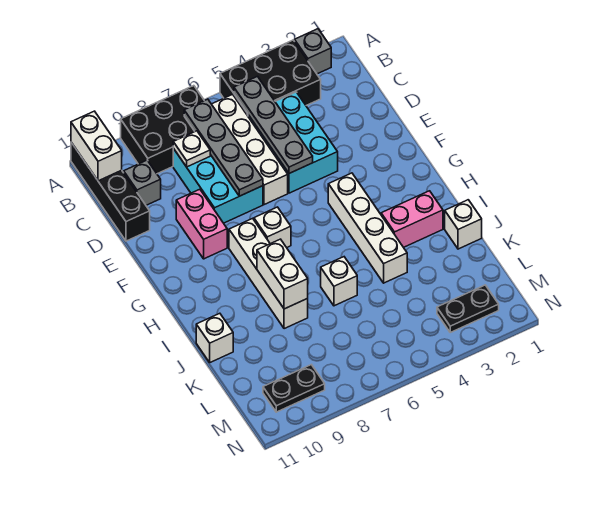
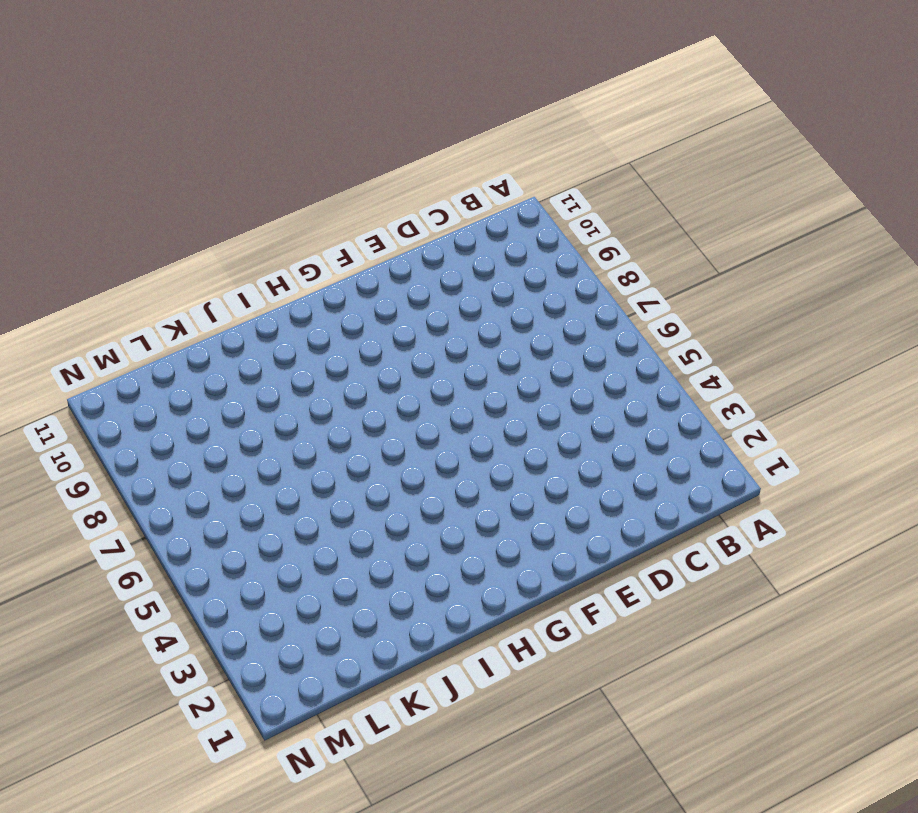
none -> grey brick A2 level 1
none -> black brick A3:B5 level 1
none -> black brick A7:B9 level 1

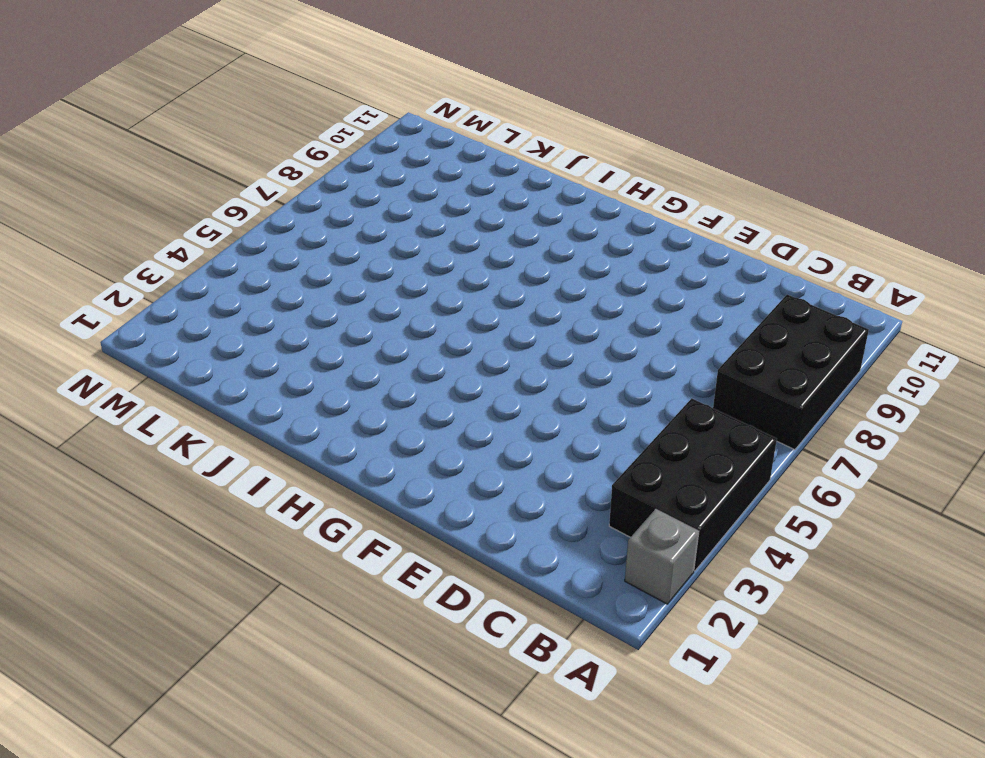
none -> black brick A11:D11 level 1
none -> white brick B6:E6 level 1
none -> cyan brick C4:E5 level 1

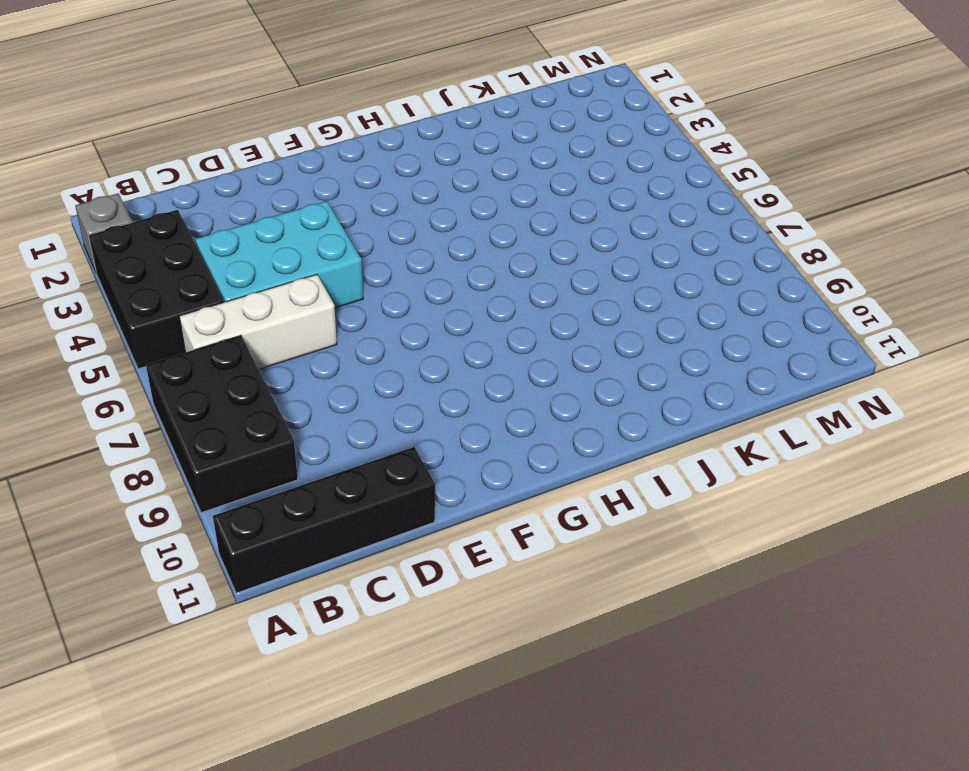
white brick B6:D6 level 1 -> white brick B6:E6 level 1
none -> cyan brick C7:E8 level 1
none -> grey brick C10 level 1
none -> pink brick E9:F9 level 1

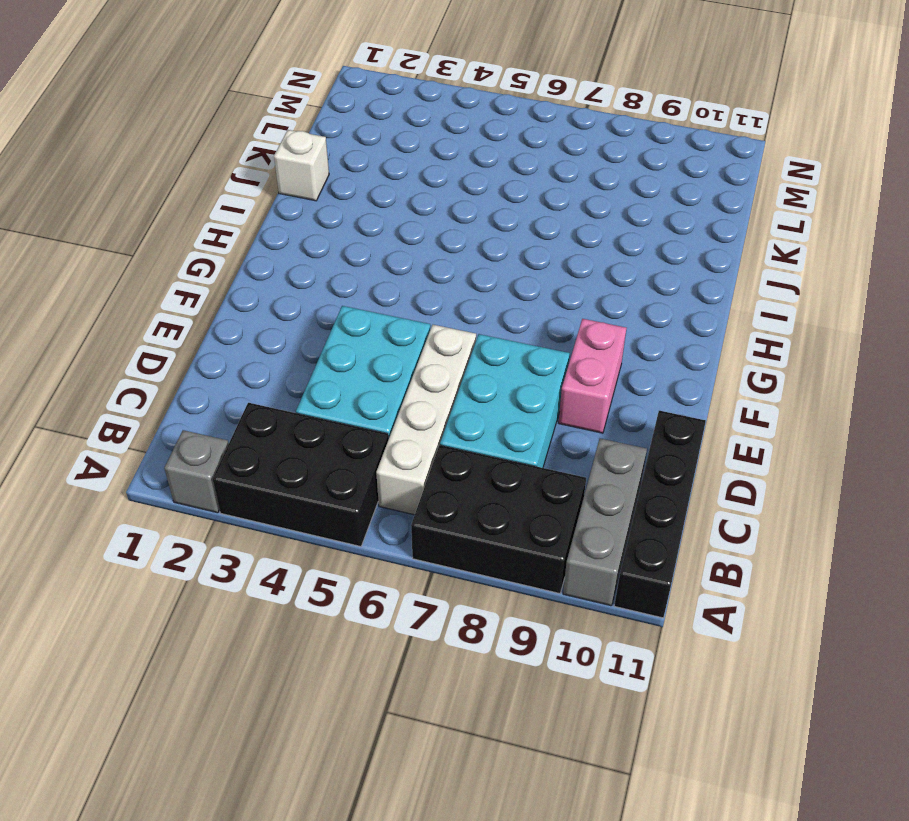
grey brick A10:C10 level 1 -> grey brick C10 level 1
none -> white brick G4:J4 level 1
none -> white brick G7 level 1
none -> white brick G8:J8 level 1

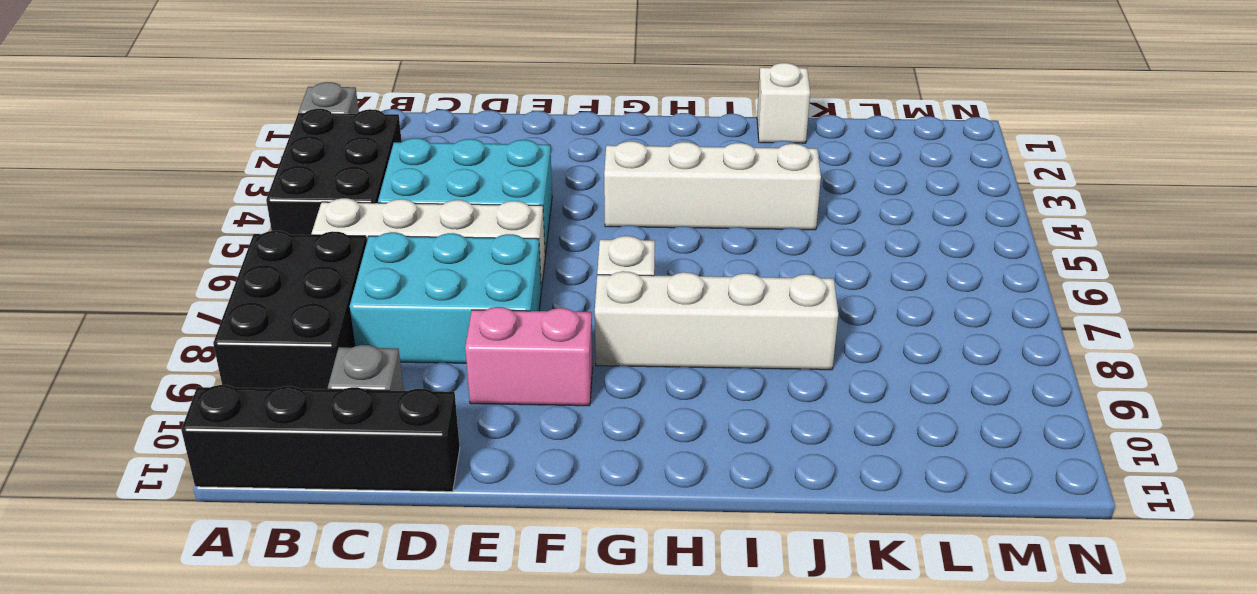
none -> pink brick I2:I3 level 1
none -> white brick J6 level 1
none -> white brick J11 level 1

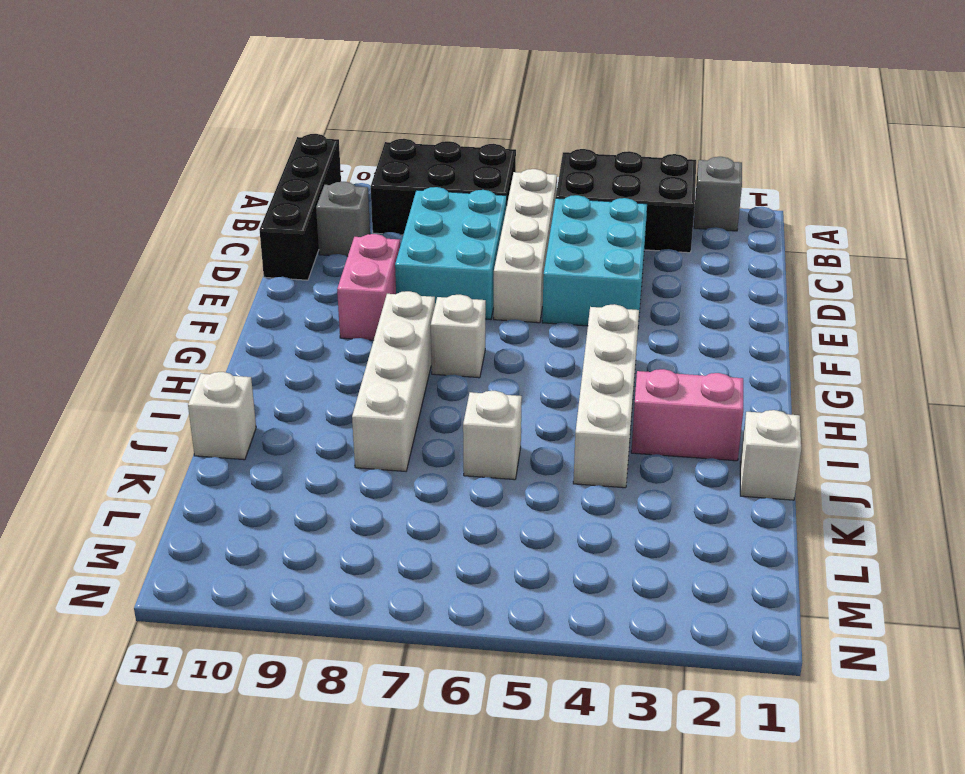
none -> black plate M2:M3 level 1
none -> black plate M9:M10 level 1
none -> white brick A11:B11 level 2

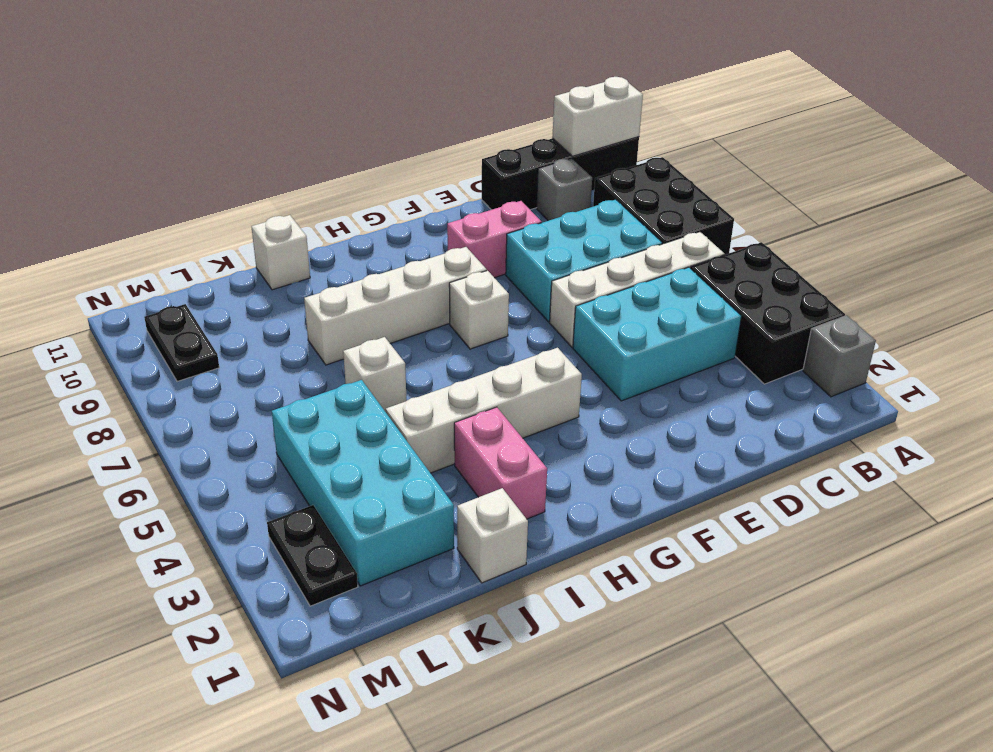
cyan brick K2:L5 level 1 -> none
none -> grey plate B5:E5 level 2
none -> grey plate B7:E7 level 2
none -> white plate C8 level 2

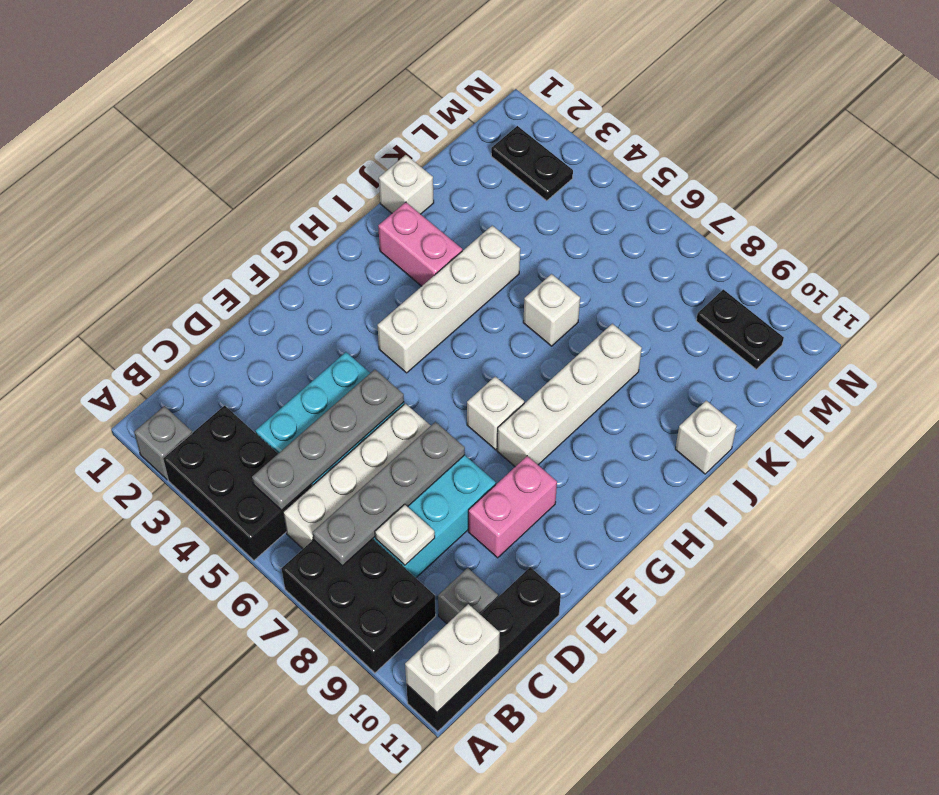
none -> white brick I8:J8 level 2

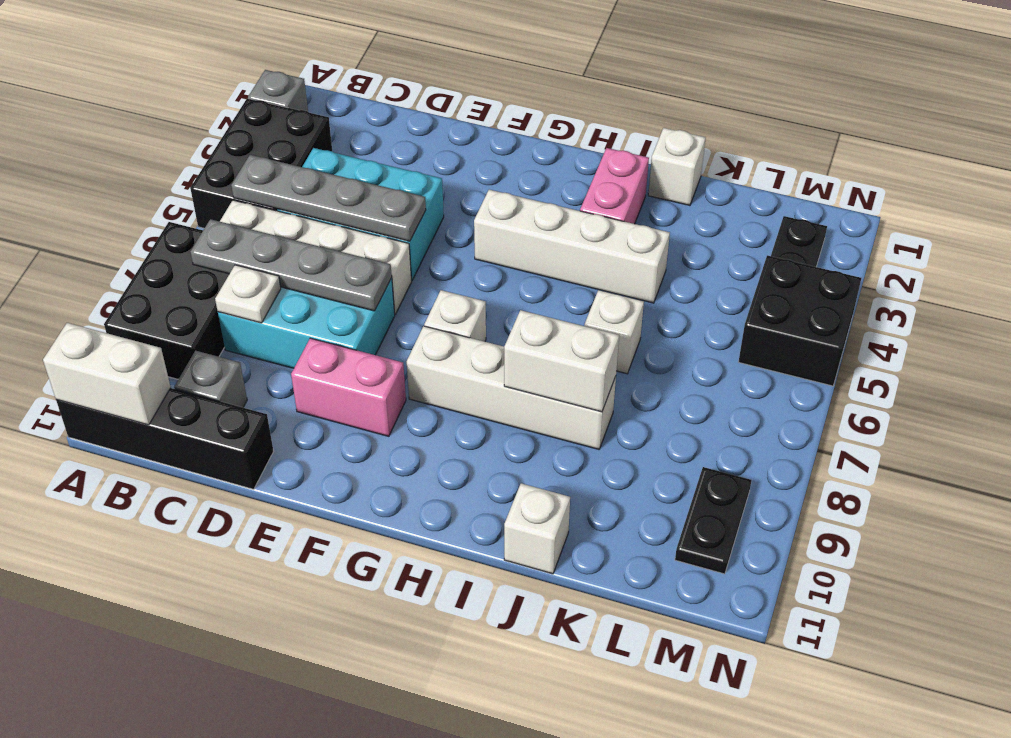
black brick M4:N5 level 1 -> none

